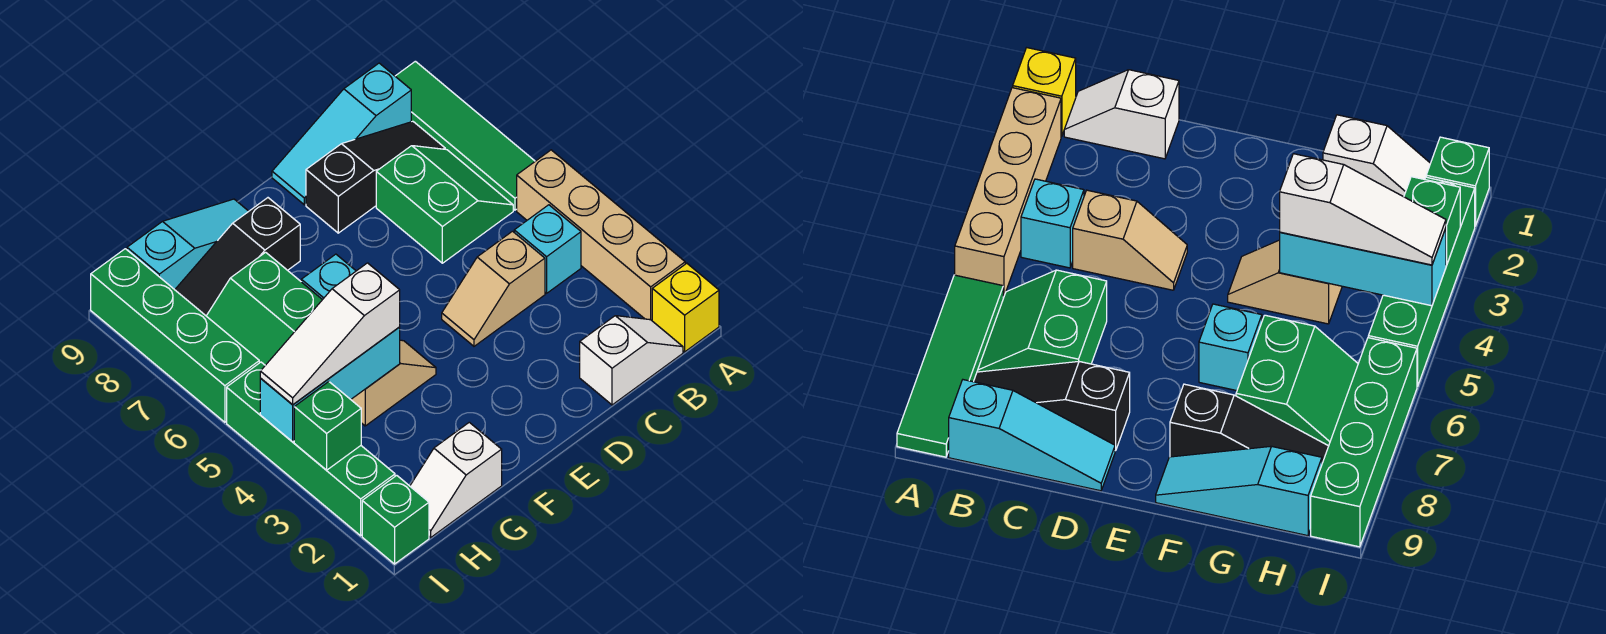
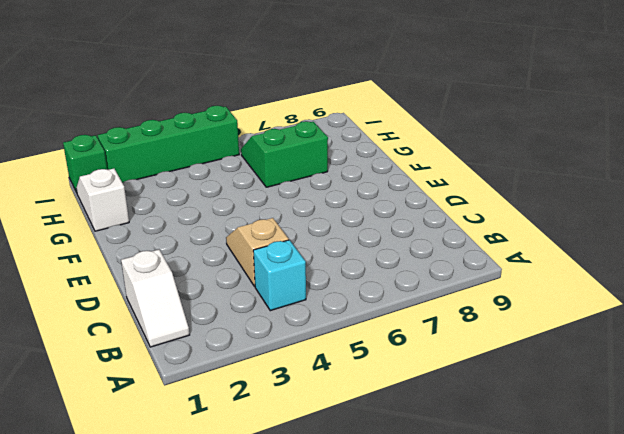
none -> yellow brick A1 level 1
none -> tan brick A2:A5 level 1
none -> green tile A6:A9 level 1

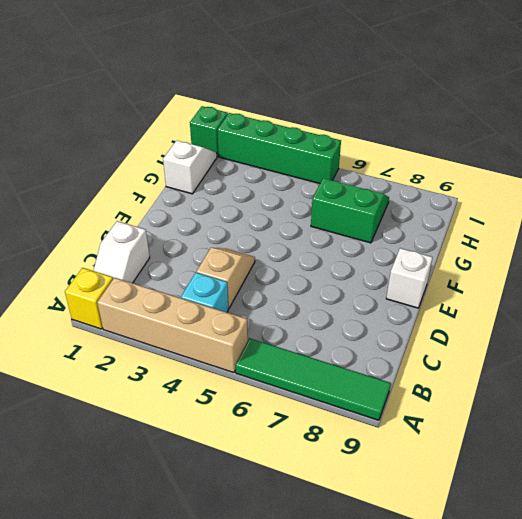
white brick E9 level 1 -> none
none -> green slope B6:C7 level 1 top C
none -> black slope B8:D8 level 1 top D
none -> cyan slope B9:D9 level 1 top B

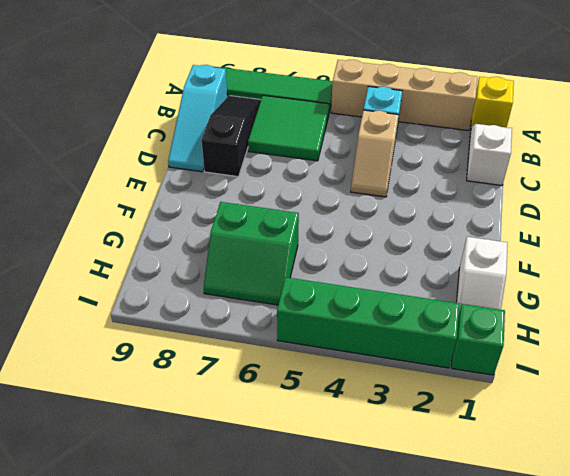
green tile B6:C7 level 1 -> green slope B6:C7 level 1 top C
none -> tan slope F4:G4 level 1 top G
none -> cyan brick F6 level 1
none -> black slope F8:H8 level 1 top F

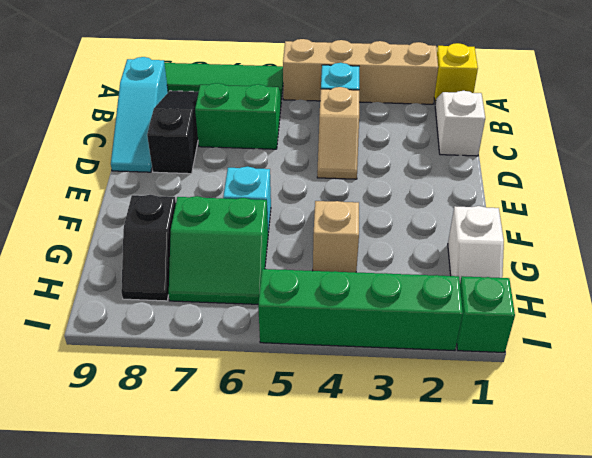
black slope G8:H8 level 1 top G -> black slope F8:H8 level 1 top F
none -> cyan slope F9:H9 level 1 top H
none -> green brick I6:I9 level 1
none -> cyan brick G4:I4 level 2

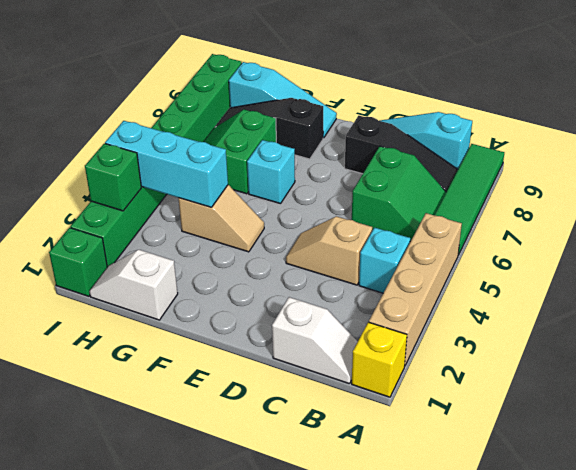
none -> white slope G4:I4 level 3 top G

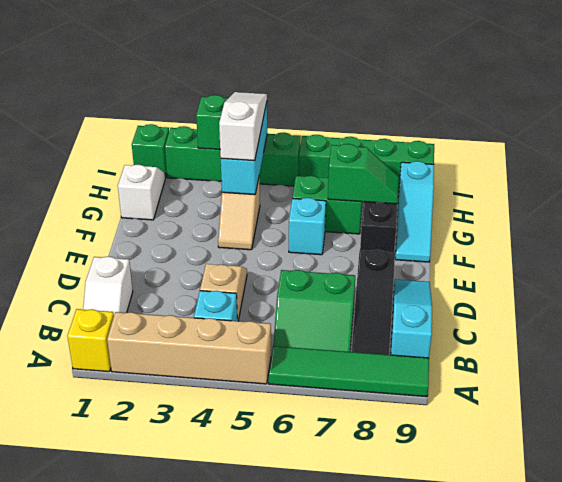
green slope G7:G8 level 2 top 7 -> none

